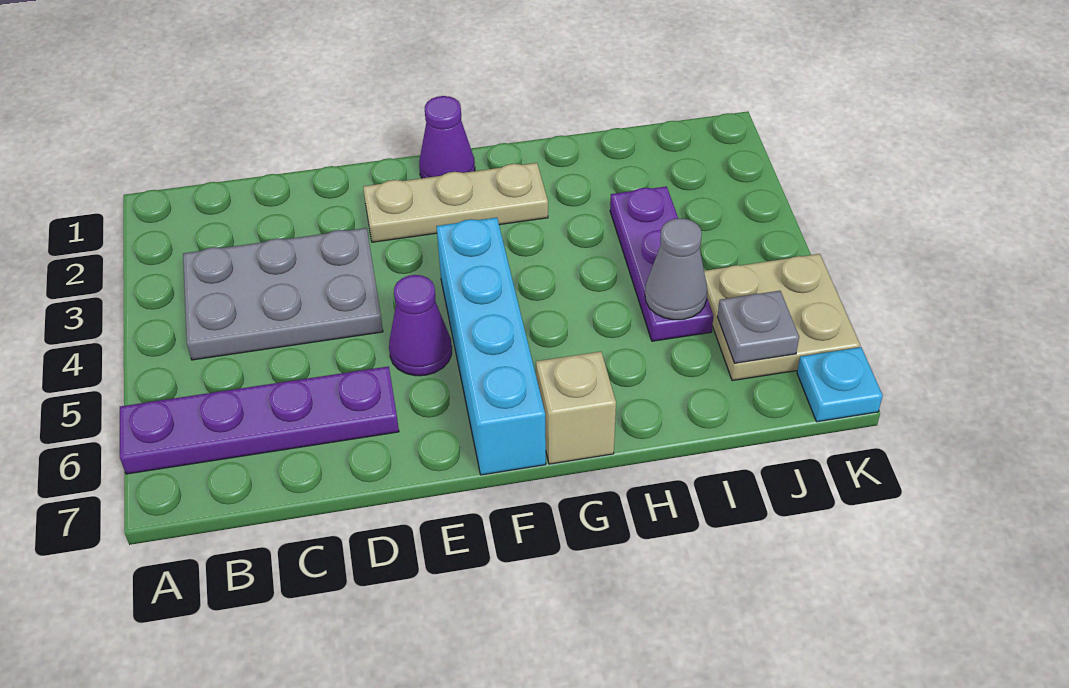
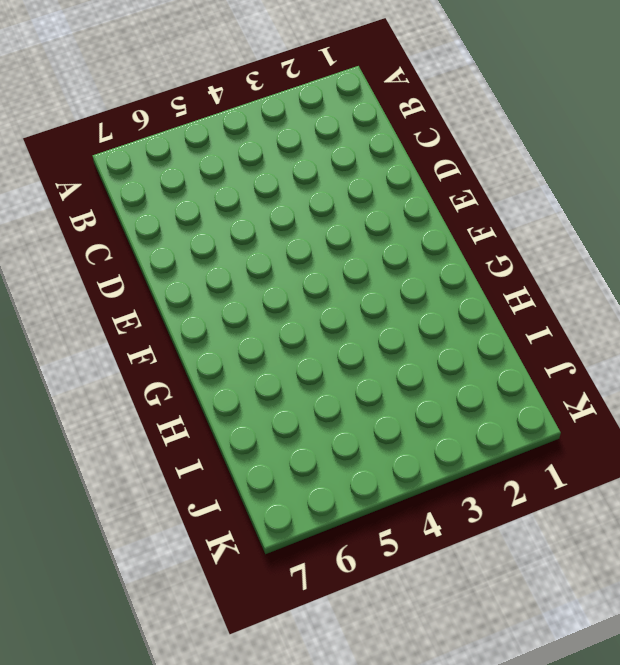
none -> purple plate A6:D6 level 1
none -> grey plate B3:D4 level 1
none -> tan plate E2:G2 level 1

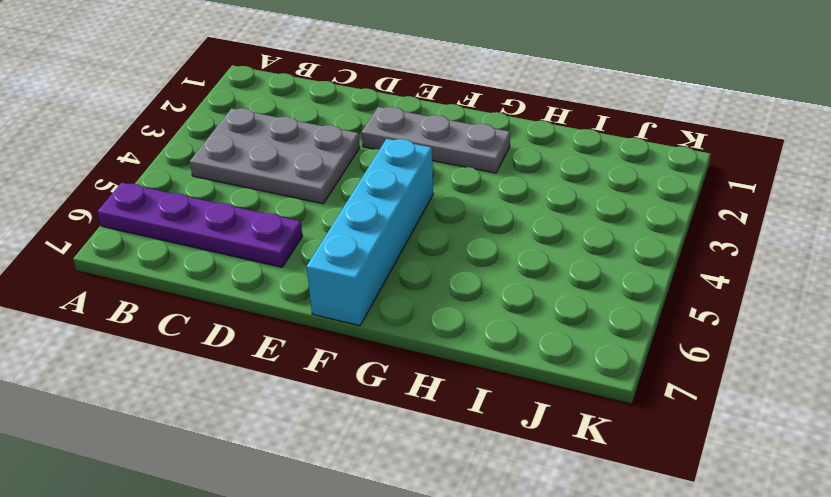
grey plate E2:G2 level 1 -> tan plate E2:G2 level 1
none -> purple cone E5 level 1
none -> purple cone F1 level 1
none -> tan brick G7 level 1

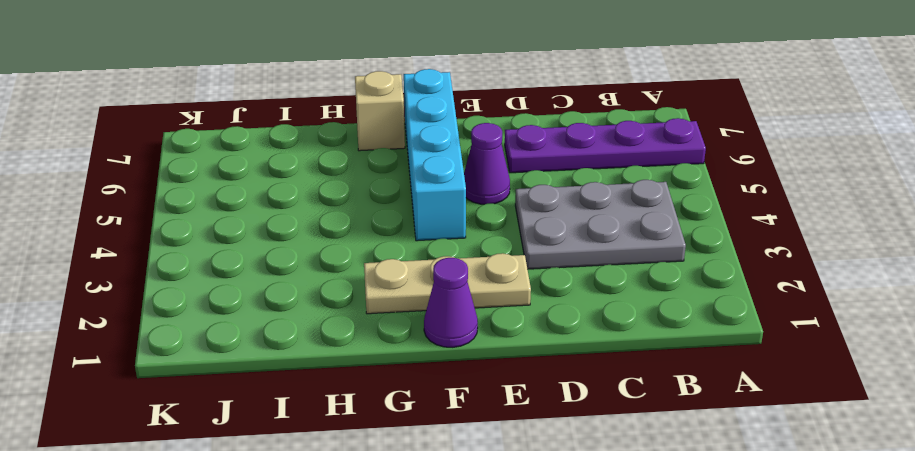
none -> purple plate I3:I5 level 1
none -> tan plate J5:K6 level 1
none -> cyan plate K7 level 1

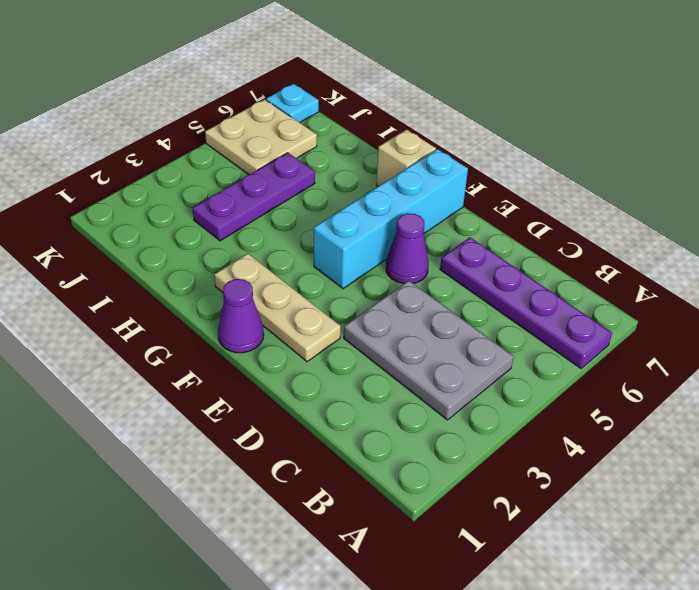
none -> grey cone I5 level 2
none -> grey plate J6 level 2

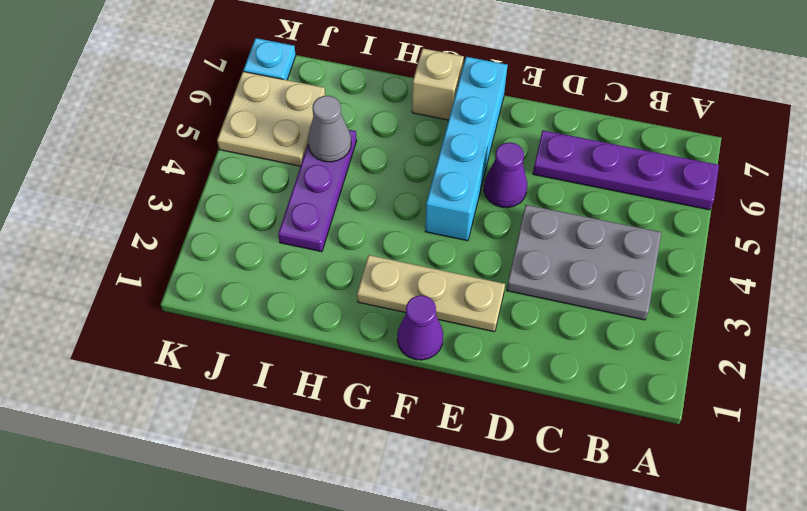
none -> grey plate J6 level 2

